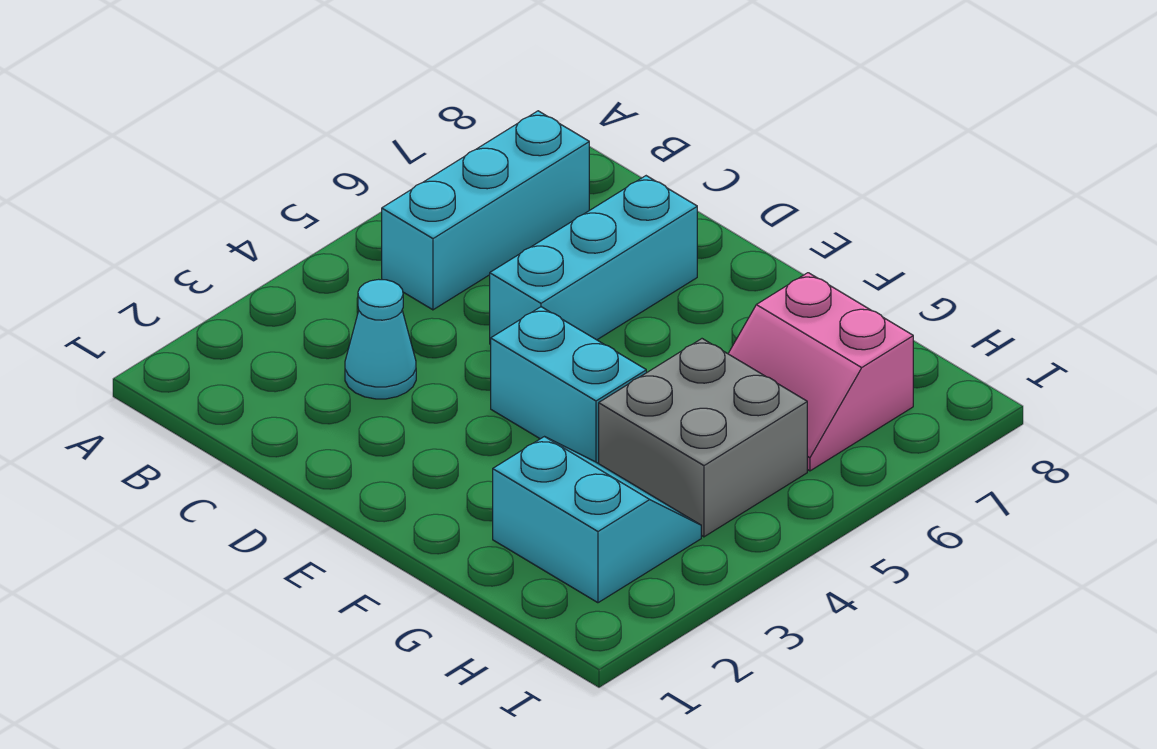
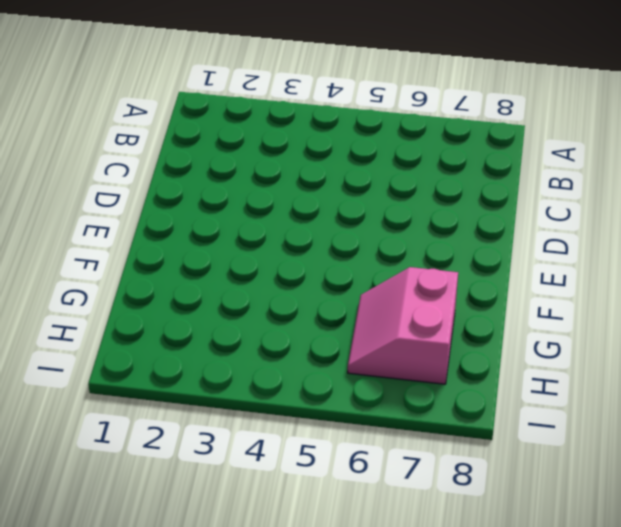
none -> cyan brick B5:B7 level 1
none -> cyan cone C3 level 1

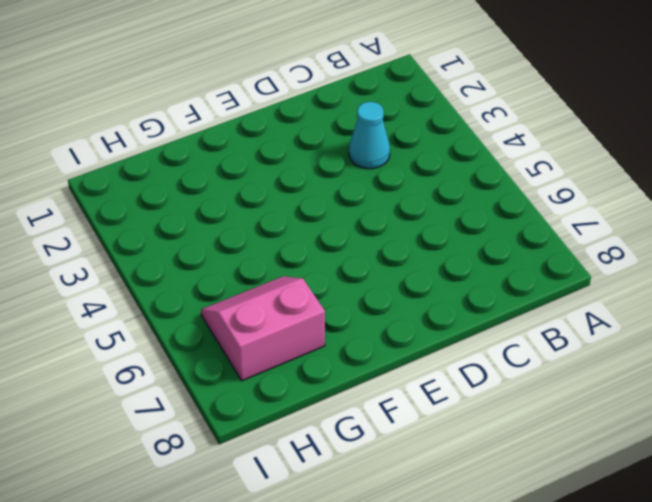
none -> cyan brick B5:B7 level 1
none -> cyan brick D5:D7 level 1

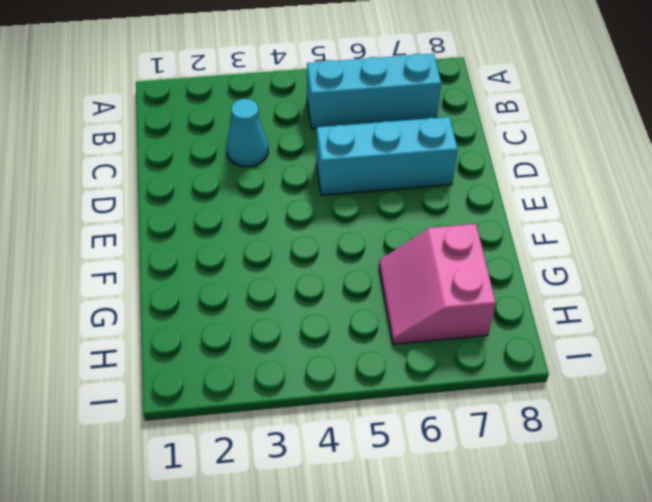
none -> cyan brick E4:F4 level 1
none -> cyan slope G2:H3 level 1 top 2

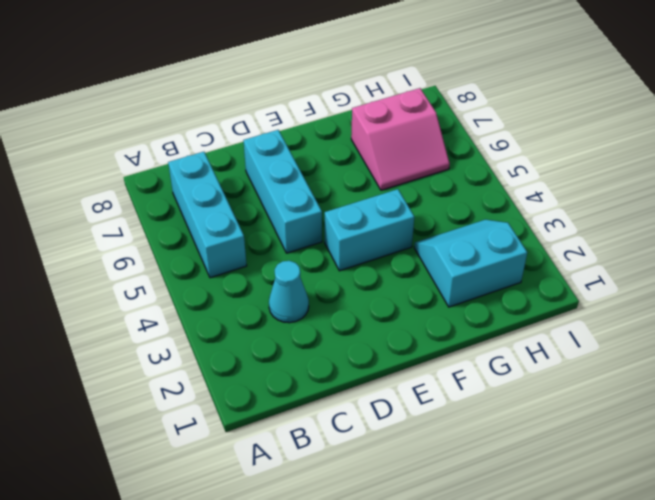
none -> grey brick G4:H5 level 1

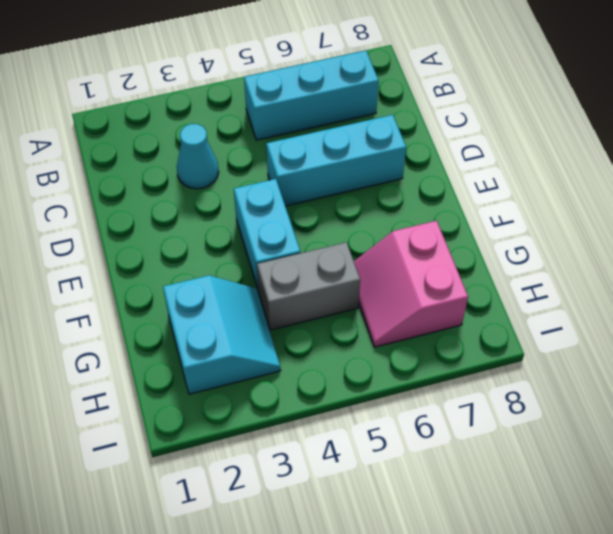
grey brick G4:G5 level 1 -> grey brick G4:H5 level 1

